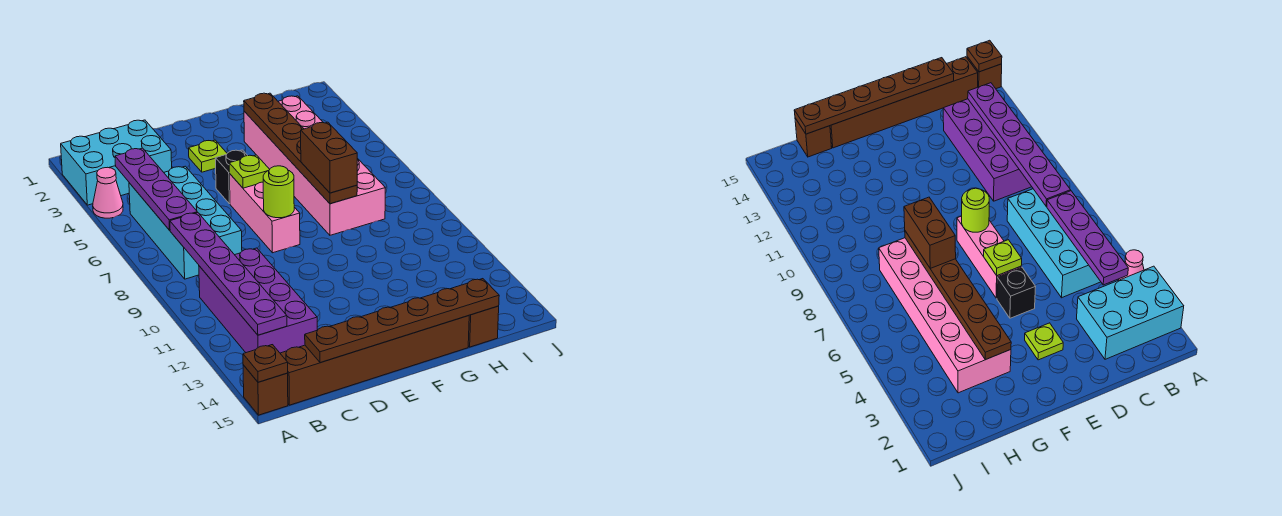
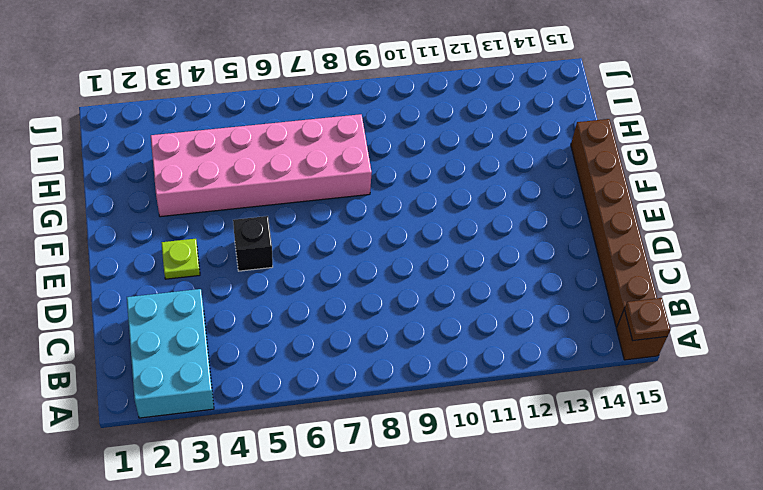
none -> pink cone A4 level 1
none -> cyan brick B5:C8 level 1
none -> purple brick B10:C13 level 1

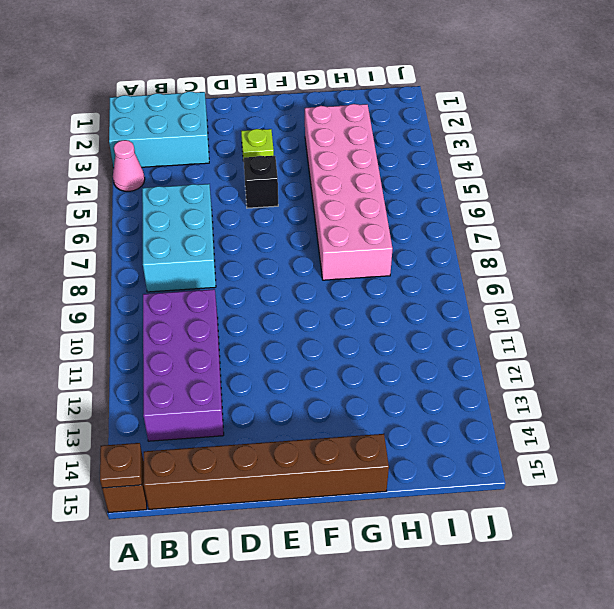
cyan brick B6:C8 level 1 -> cyan brick B5:C8 level 1
none -> pink brick E6:E8 level 1
none -> brown brick H15 level 1
none -> purple plate B4:B7 level 2

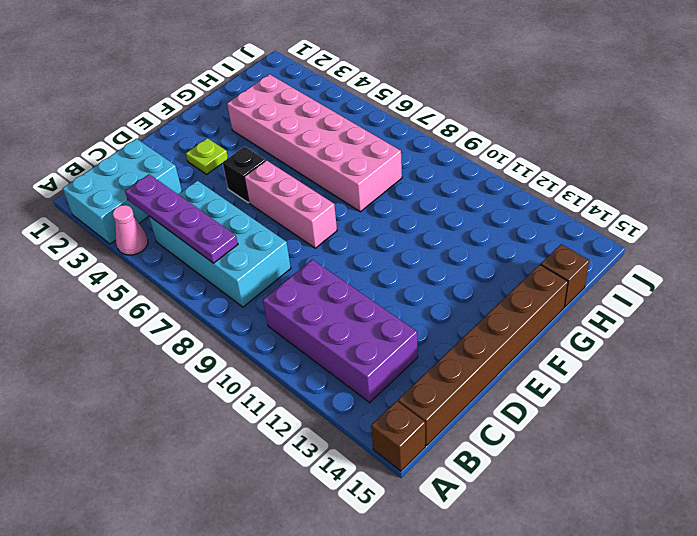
none -> brown plate A15 level 2
none -> purple plate B8:B13 level 2
none -> brown plate C15:H15 level 2

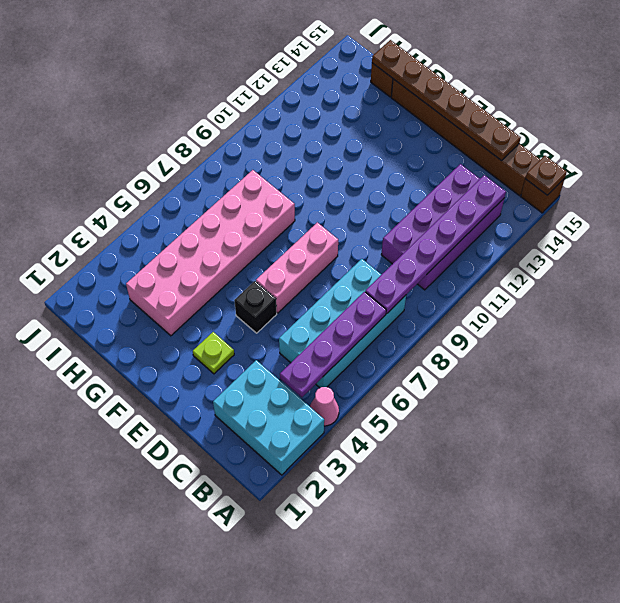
none -> lime plate E6 level 2
none -> lime round brick E8 level 2
none -> brown plate G3:G8 level 2

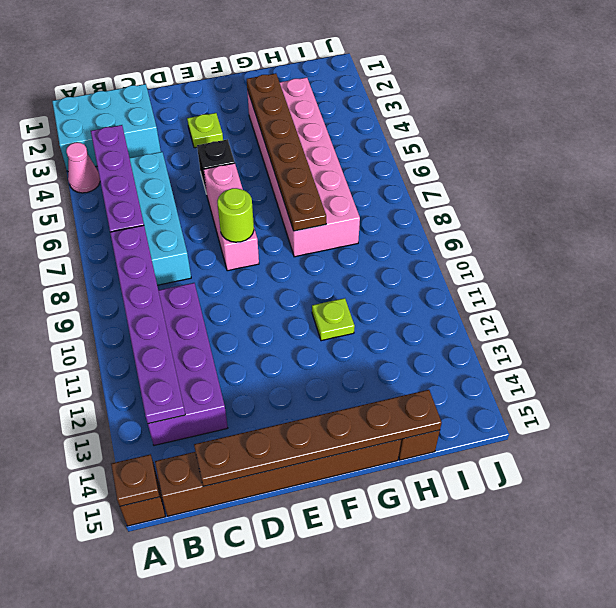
lime plate G11 level 1 -> lime plate E6 level 2
none -> brown brick G7:G8 level 3

